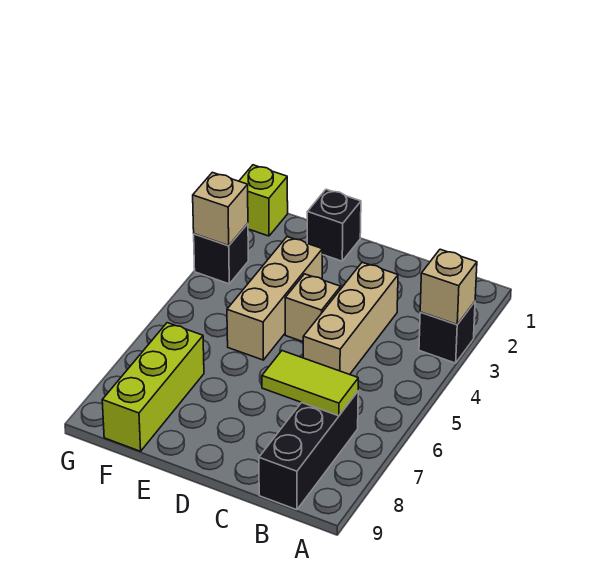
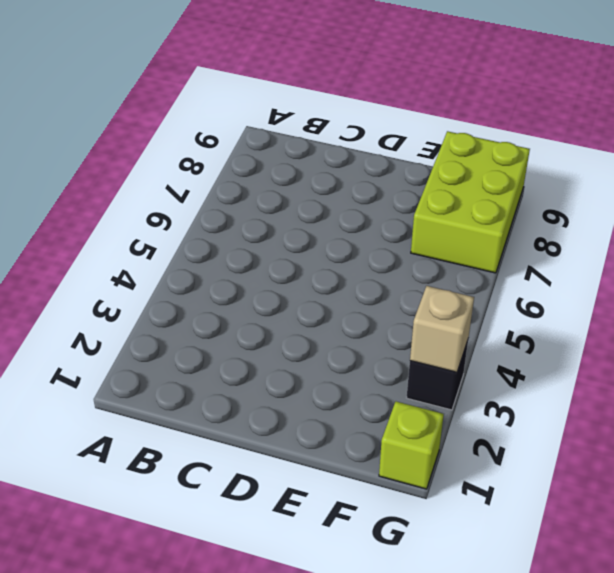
lime brick F7:G9 level 1 -> lime brick F7:F9 level 1
none -> black brick A3 level 1
none -> black brick B7:B9 level 1
none -> tan brick C3:C5 level 1

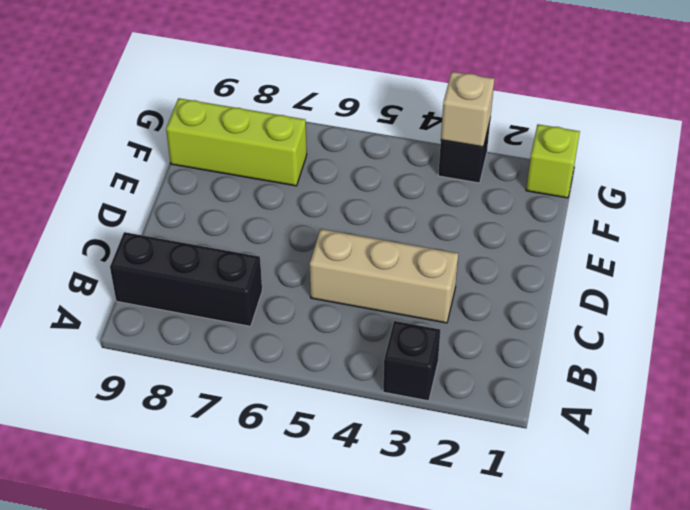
none -> tan brick D4 level 1
none -> black brick E1 level 1
none -> tan brick E3:E5 level 1

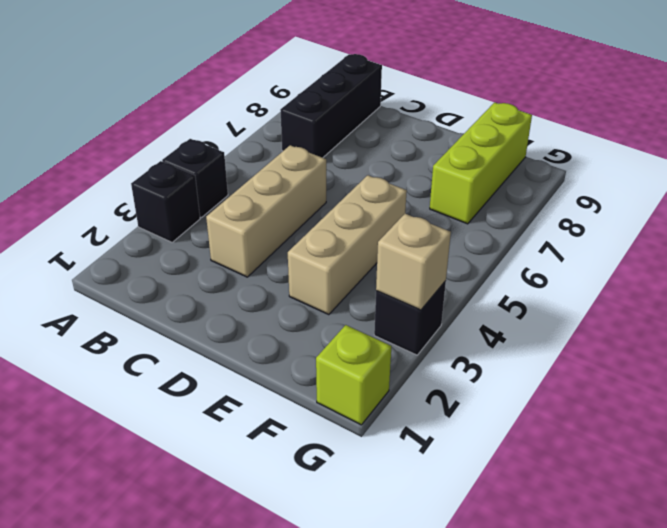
black brick A4 level 1 -> black brick E1 level 1
none -> tan brick D4 level 1
none -> tan brick A3 level 2
none -> lime tile B7:C7 level 2

